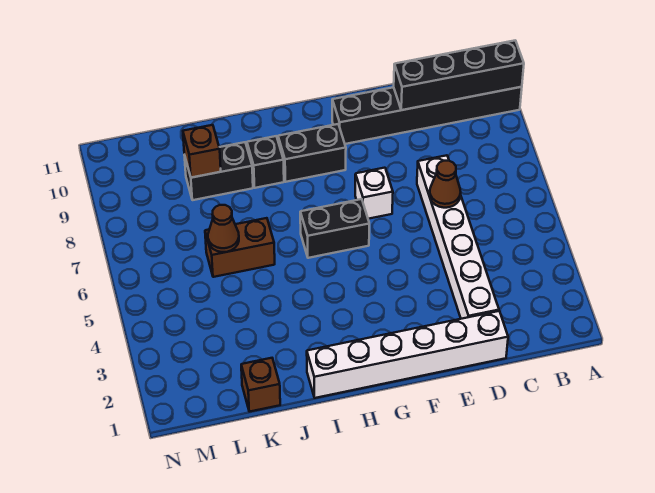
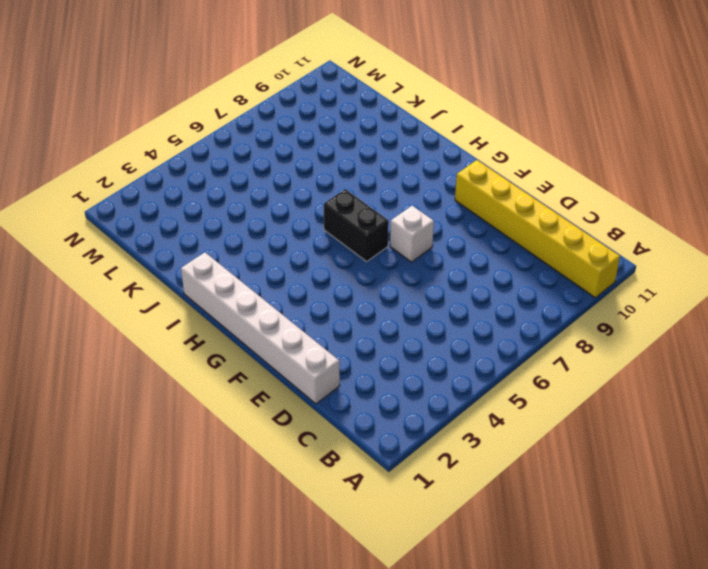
yellow brick A10:F10 level 1 -> black brick A10:F10 level 1
none -> white brick D2:D7 level 1
none -> black brick G9:H9 level 1
none -> black brick I9 level 1

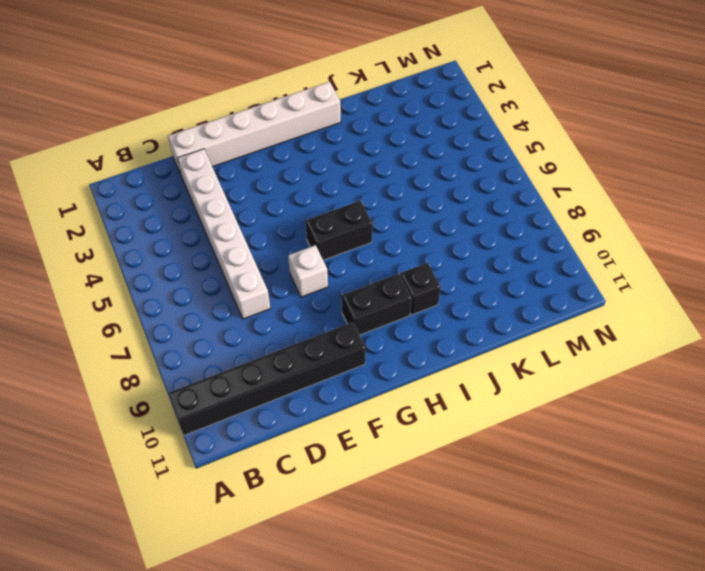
none -> brown brick J6:K6 level 1
none -> black brick J9:K9 level 1
none -> brown brick K1 level 1

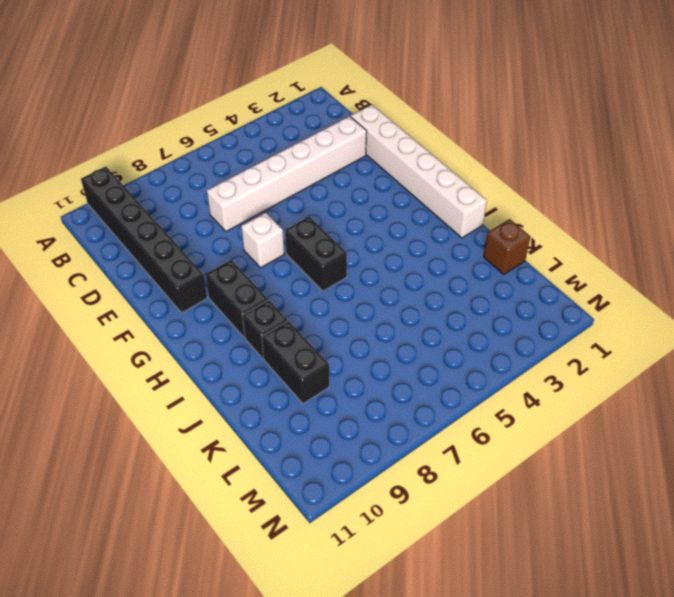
none -> brown brick J6:K6 level 1
none -> black brick A10:D10 level 2
none -> brown cone D6 level 2

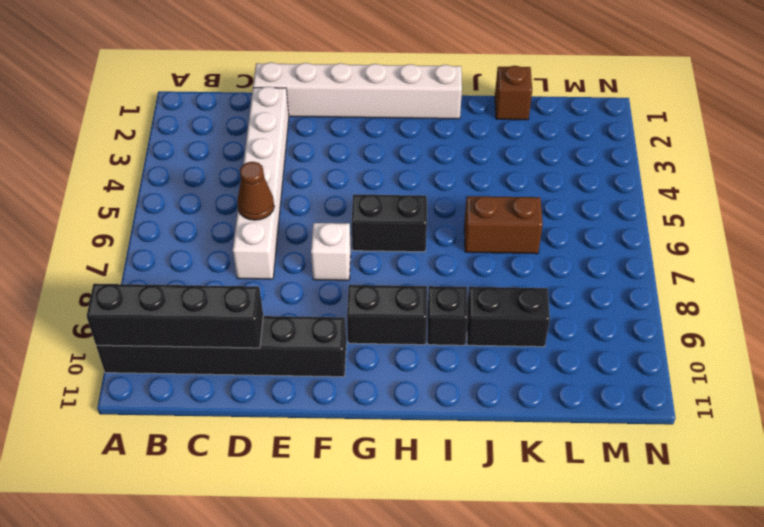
none -> brown cone K6 level 2
none -> brown brick K9 level 2

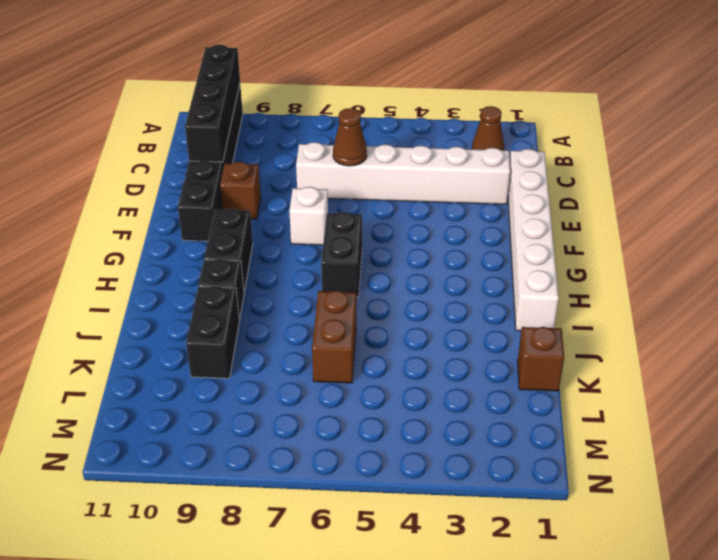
brown cone B2 level 1 -> brown cone K6 level 2
brown brick E9 level 1 -> brown brick K9 level 2

